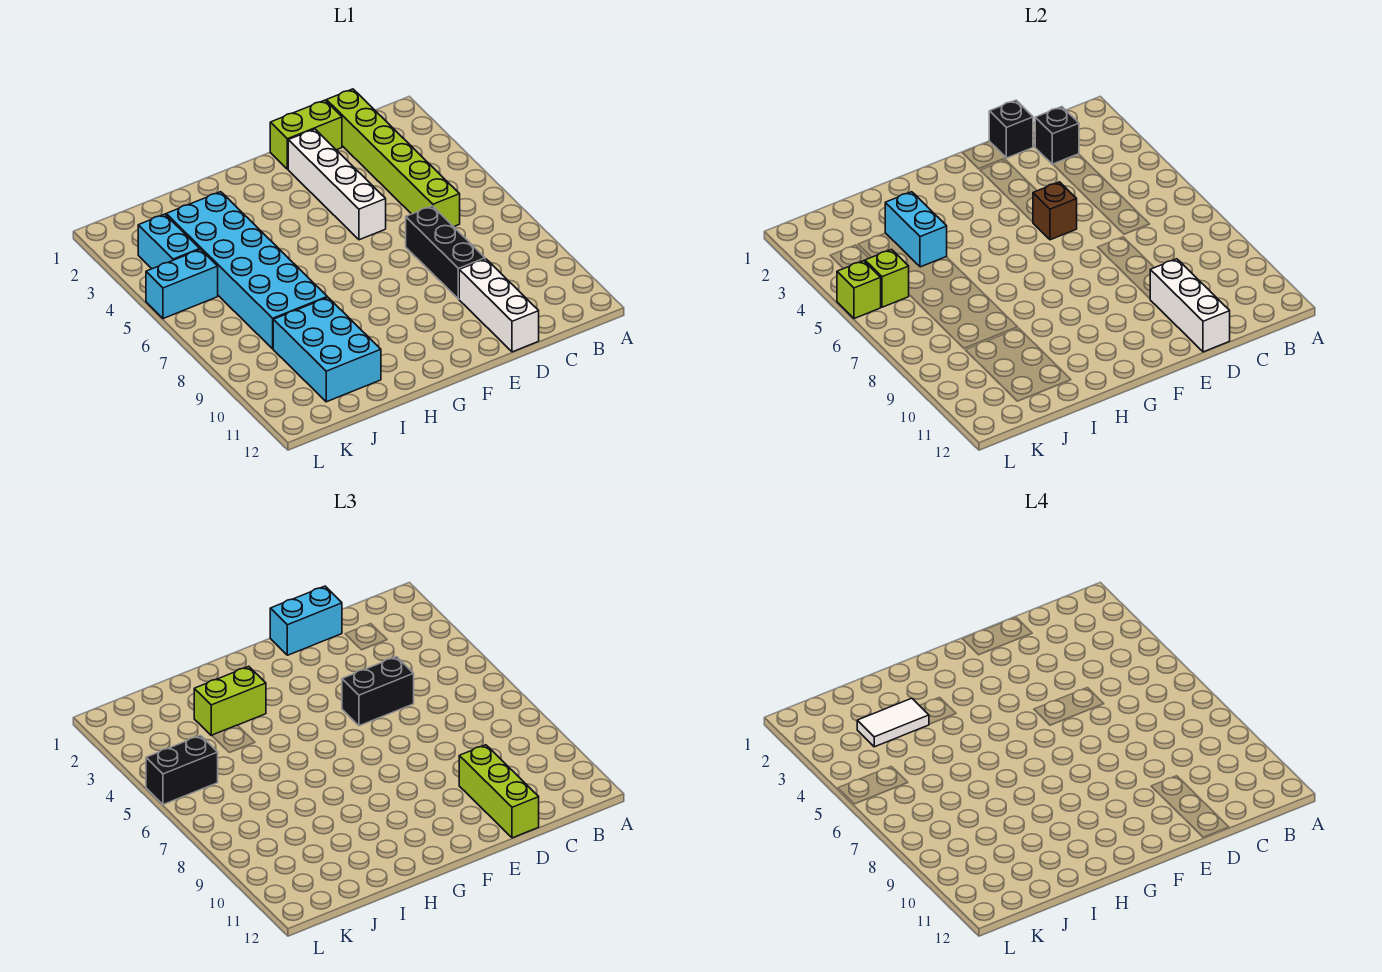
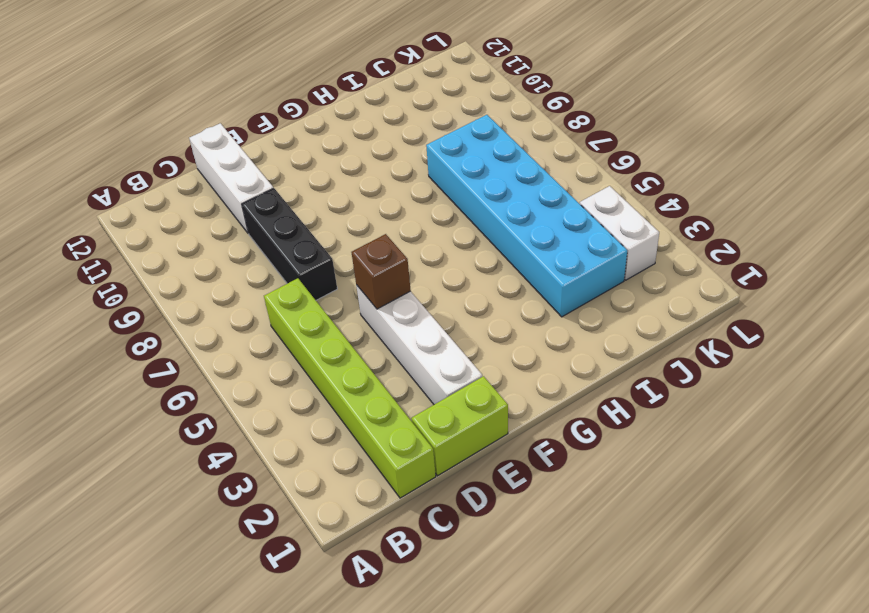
white brick K3:K4 level 1 -> cyan brick K3:K4 level 1
none -> cyan brick I9:J11 level 1
none -> cyan brick K5:L5 level 1
none -> black brick C2 level 2

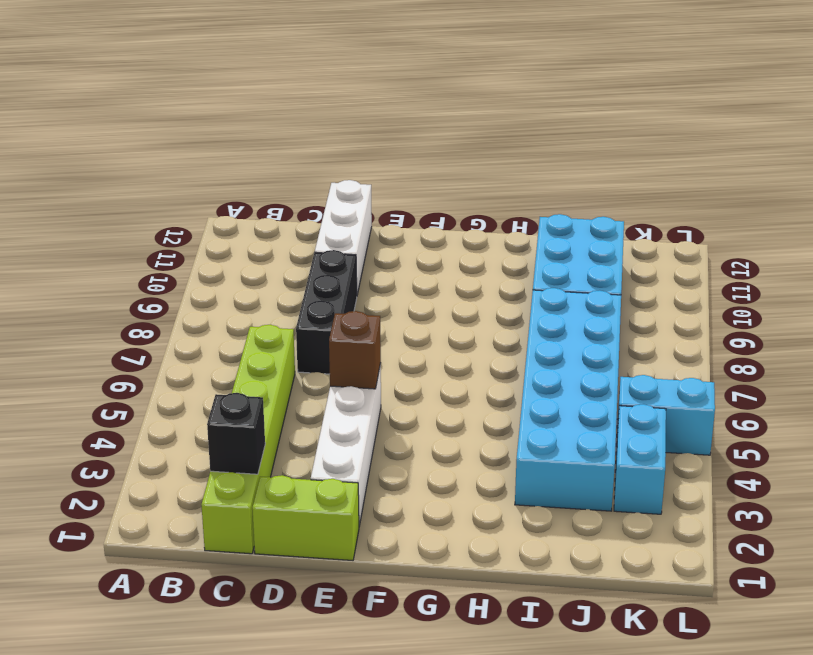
none -> black brick D1 level 2
none -> white brick D10:D12 level 2
none -> cyan brick I3:I4 level 2

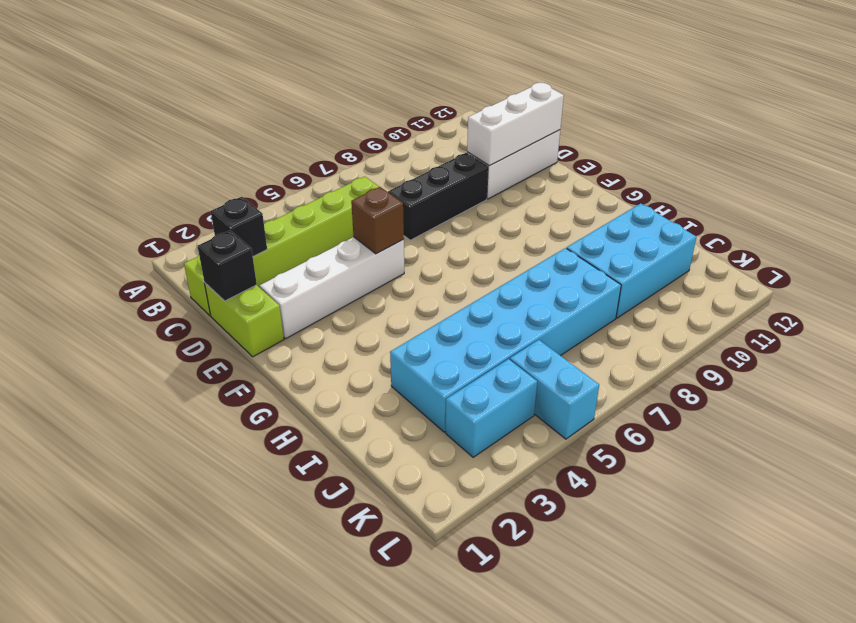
none -> cyan brick I3:I4 level 2
none -> lime brick K5 level 2
none -> lime brick L5 level 2

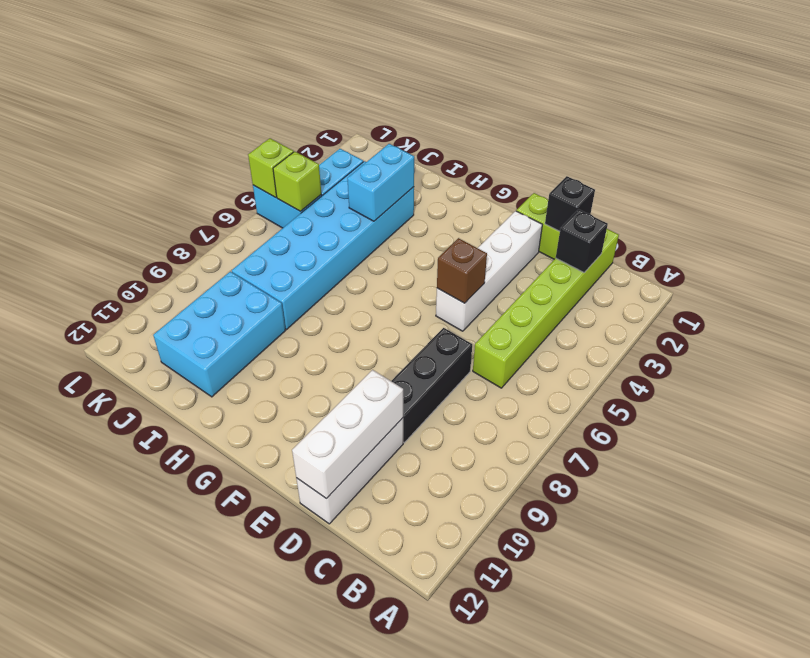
none -> cyan brick D1:E1 level 3
none -> black brick D5:E5 level 3
none -> lime brick D10:D12 level 3

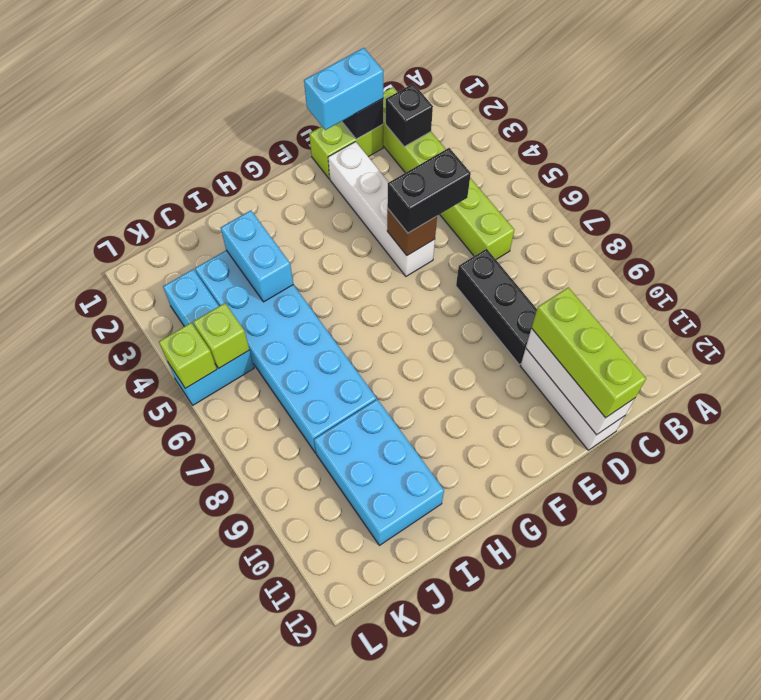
none -> lime brick H3:I3 level 3
none -> black brick K5:L5 level 3
none -> white tile I3:J3 level 4

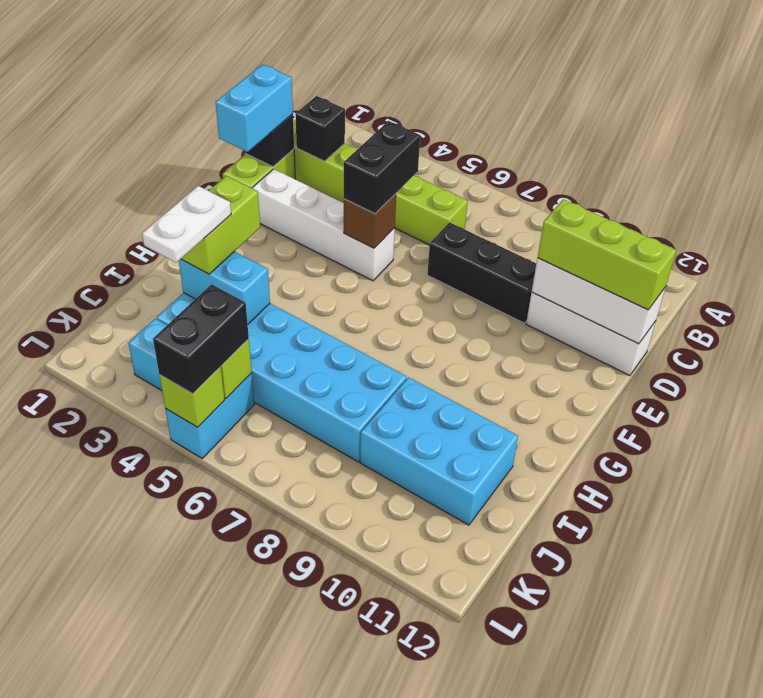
white plate I3:J3 level 4 -> white tile I3:J3 level 4

